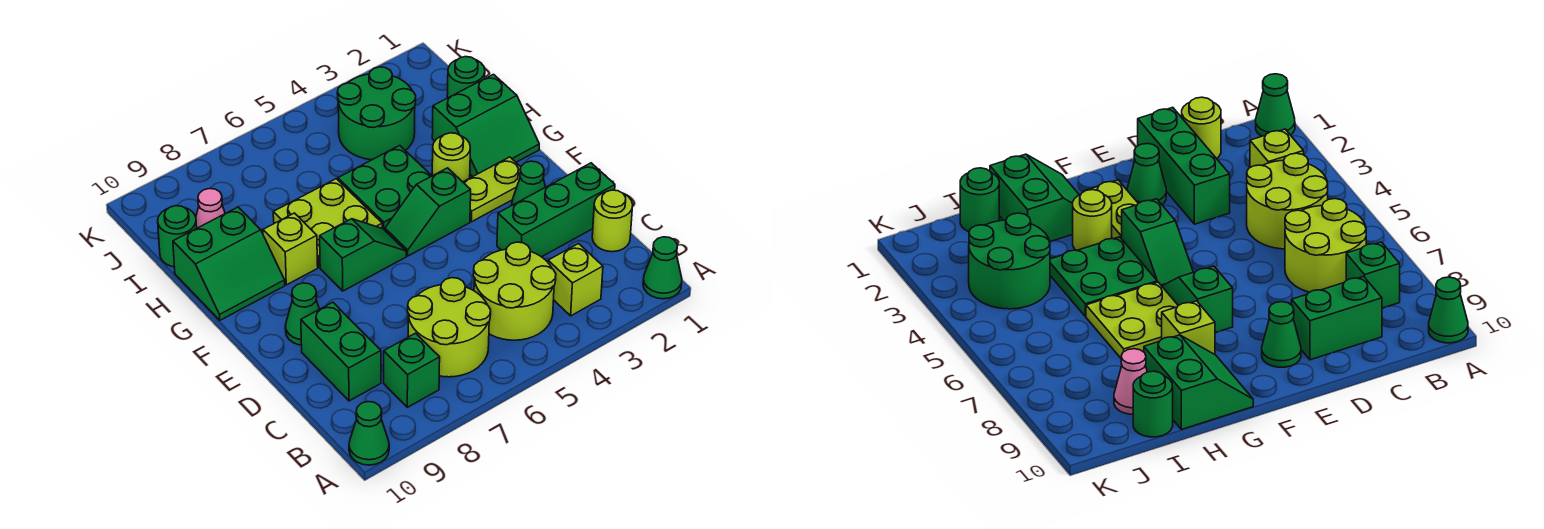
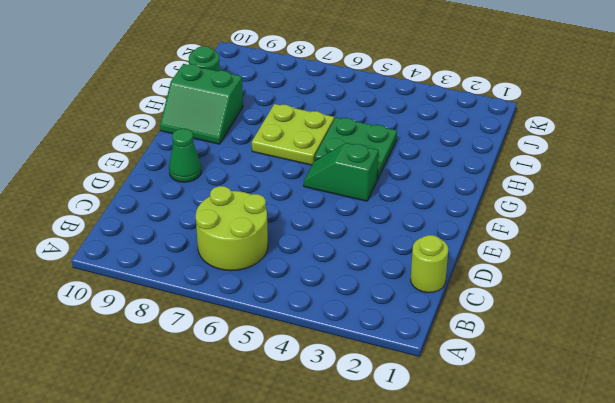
none -> green cone A1 level 1
none -> green cone A10 level 1
none -> lime brick B3 level 1

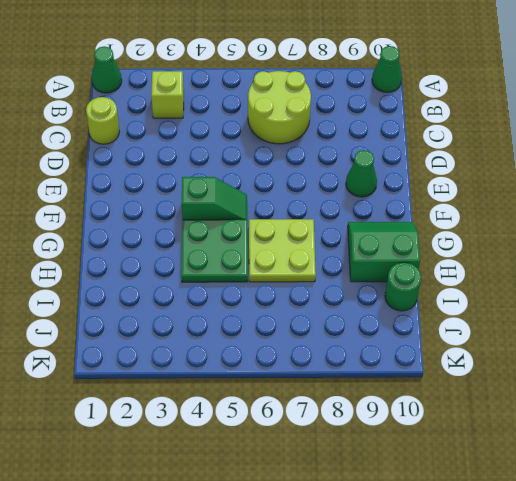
none -> lime round brick B4:C5 level 1
none -> green brick B8 level 1
none -> green brick C9:D9 level 1

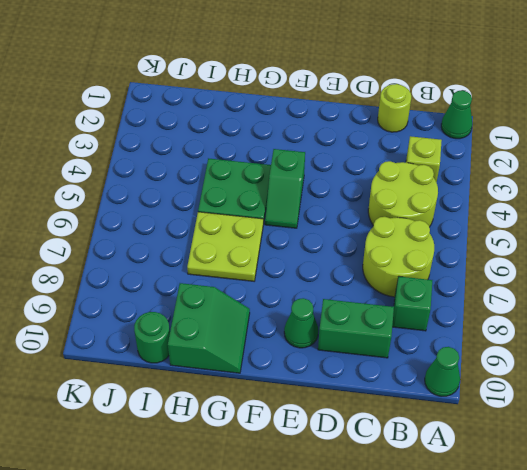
none -> green brick D1:D3 level 1
none -> green cone E2 level 1
none -> lime plate F2:F3 level 1

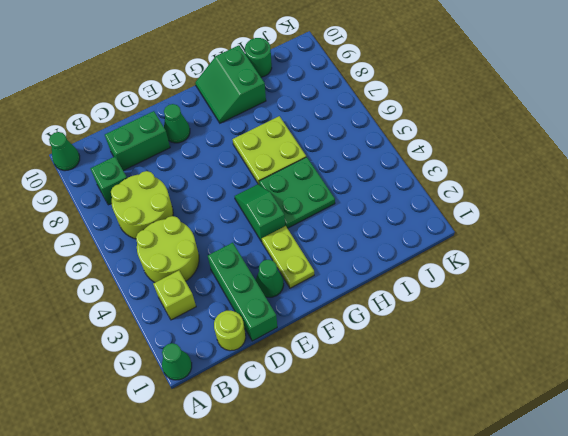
none -> green slope F6:F7 level 1 top 7
none -> green slope G1:H2 level 1 top H
none -> lime round brick G3 level 1

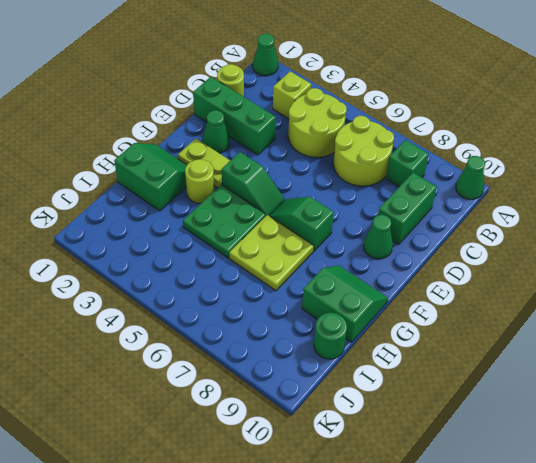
none -> lime brick G8 level 1
none -> green round brick I1 level 1
none -> green round brick I3:J4 level 1

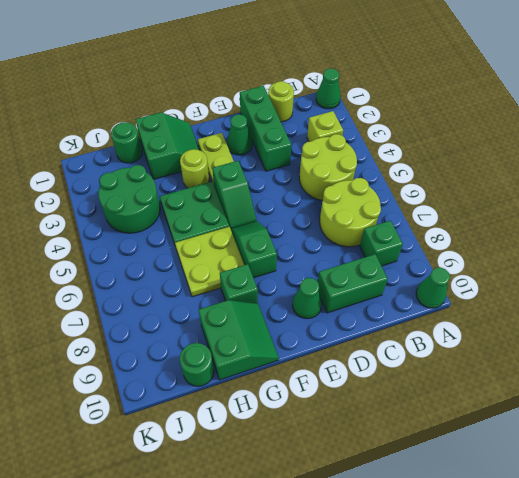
green brick G8 level 1 -> lime brick G8 level 1
none -> pink cone I9 level 1

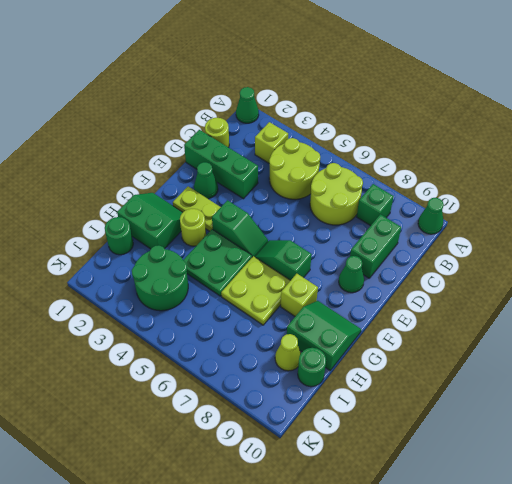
lime cone I9 level 1 -> pink cone I9 level 1

